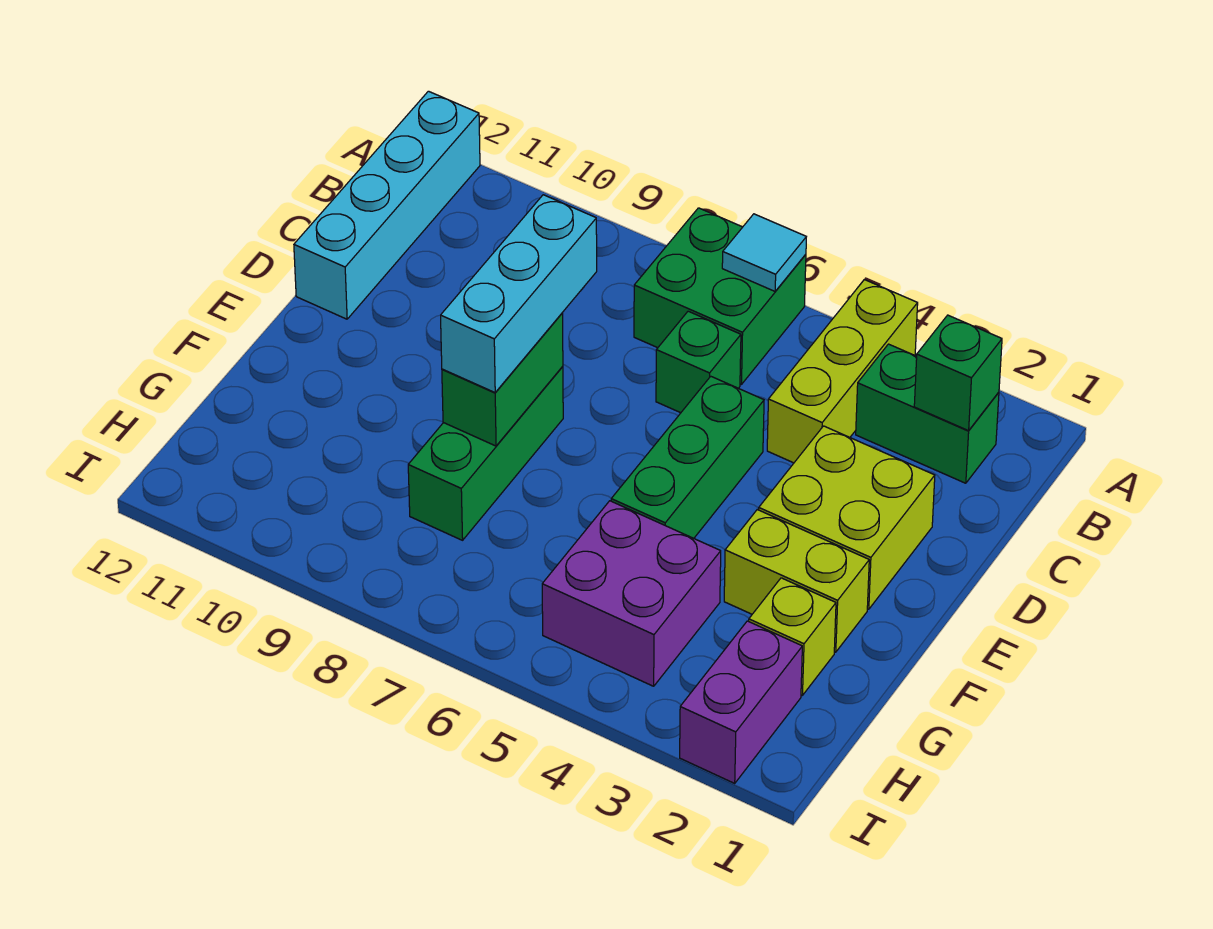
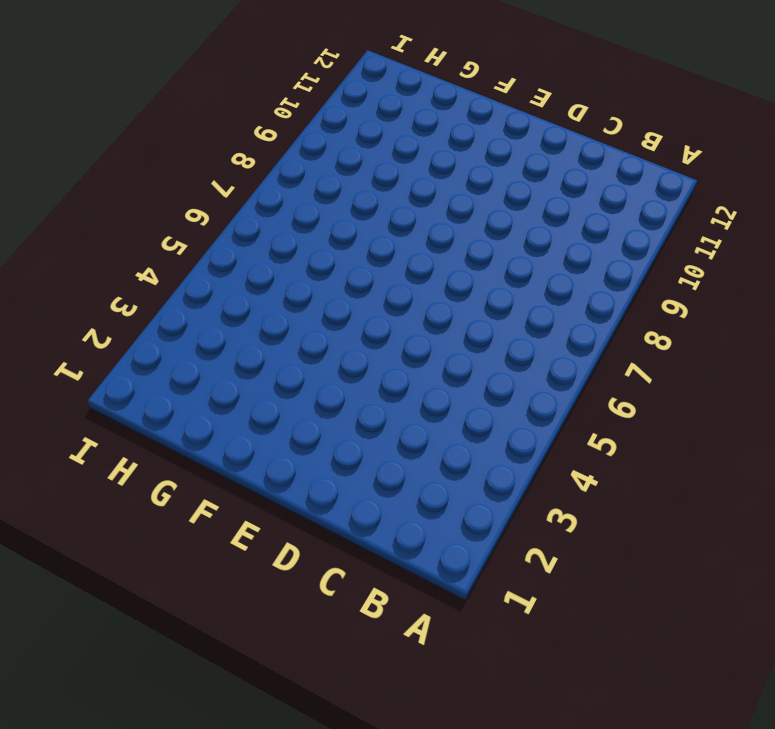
none -> lime brick A4:C4 level 1
none -> green brick A6:B7 level 1
none -> cyan brick A12:D12 level 1

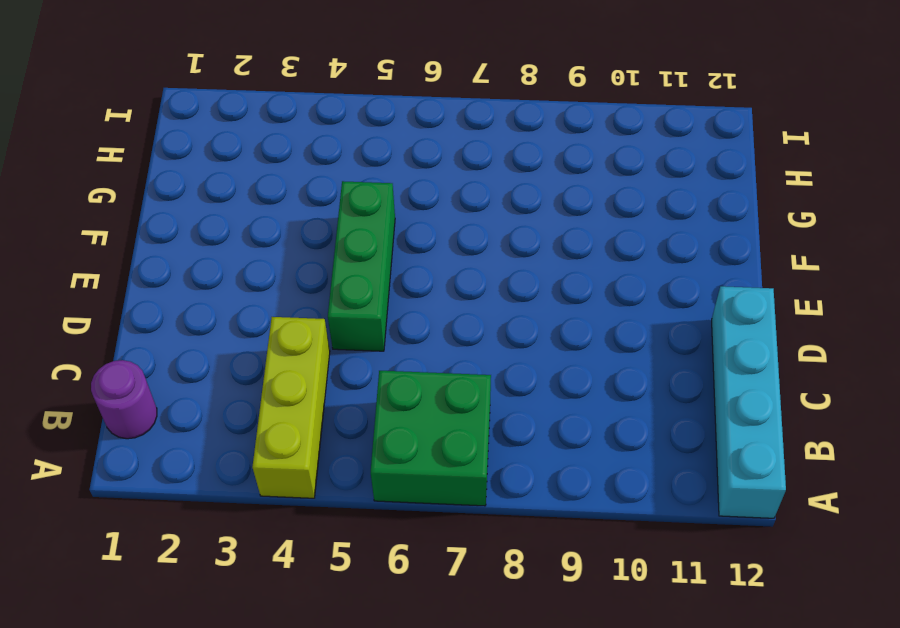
purple round brick B1 level 1 -> none
none -> green brick B2:B3 level 1
none -> green brick C6 level 1
none -> lime brick D2:E3 level 1

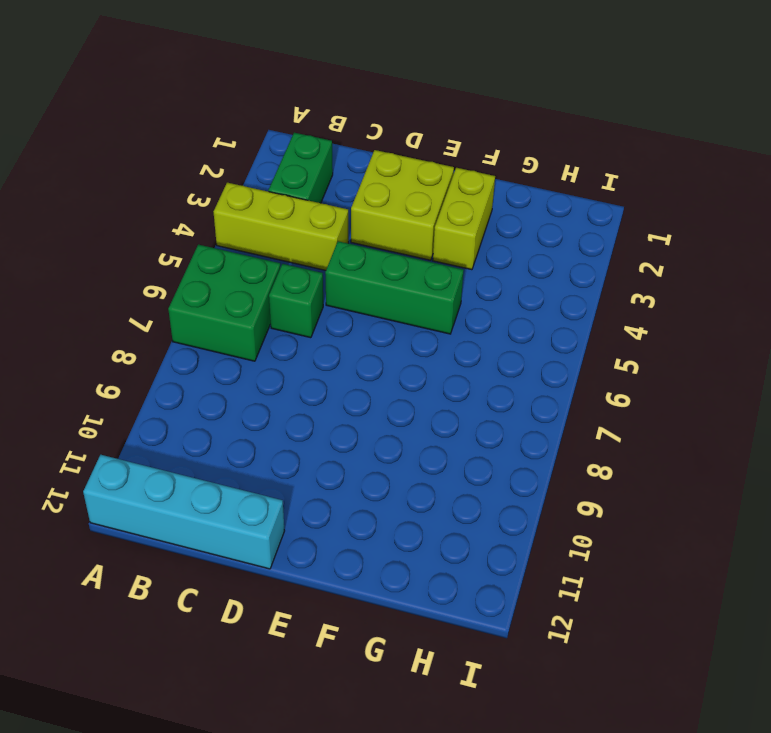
none -> green brick E8:G8 level 1
none -> lime brick G2 level 1
none -> purple brick G4:H5 level 1

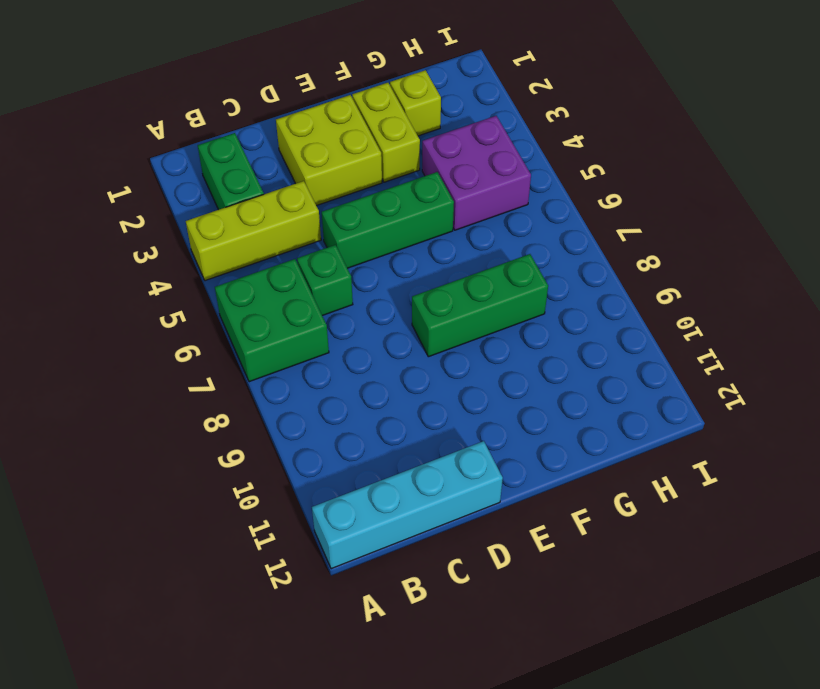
none -> purple brick H2:I2 level 1
none -> cyan tile A6 level 2
none -> green brick B2 level 2

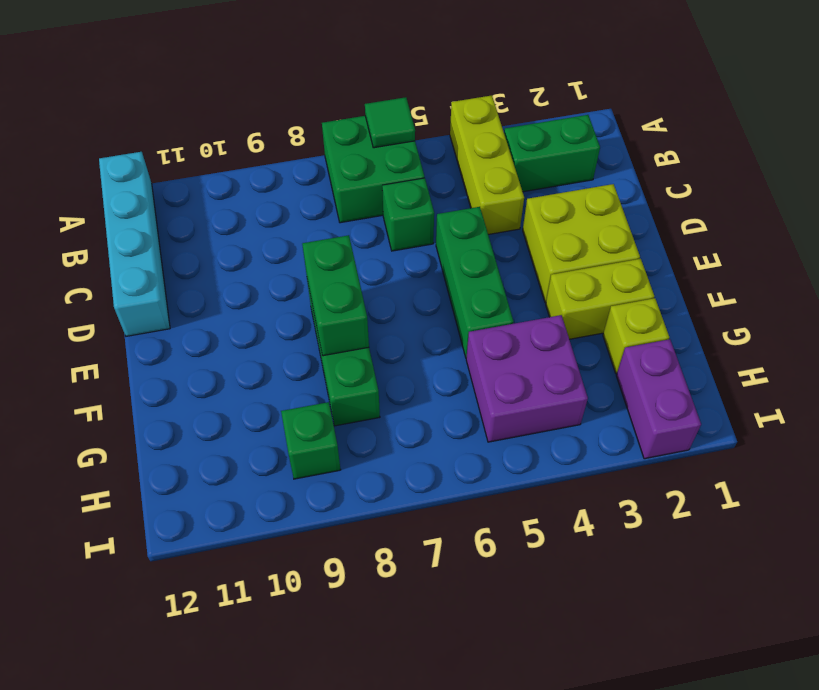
green tile A6 level 2 -> cyan tile A6 level 2
green brick H9 level 1 -> green brick B2 level 2
none -> cyan brick D8:F8 level 3

